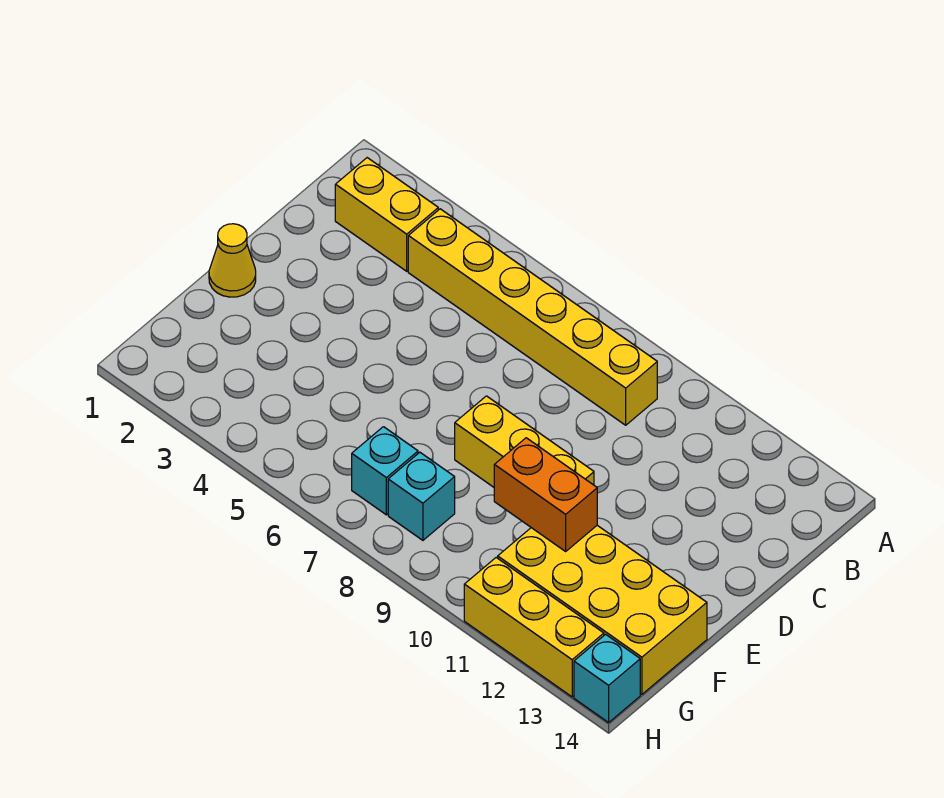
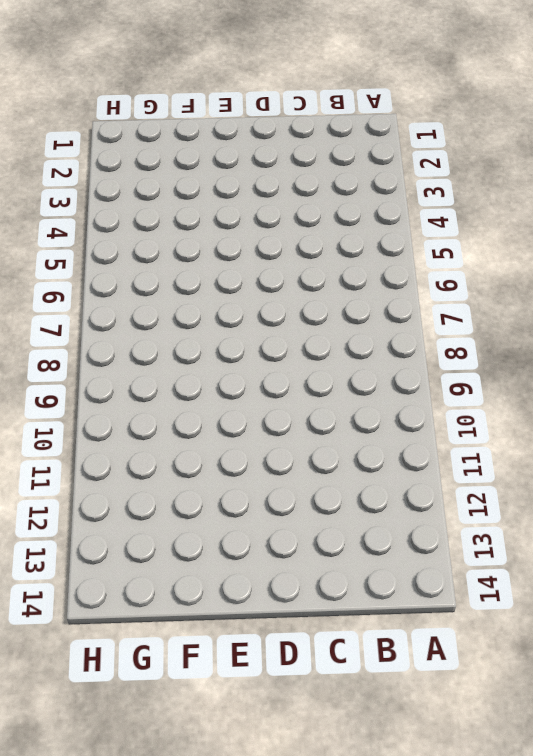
none -> yellow brick B2:B3 level 1
none -> yellow brick B4:B9 level 1

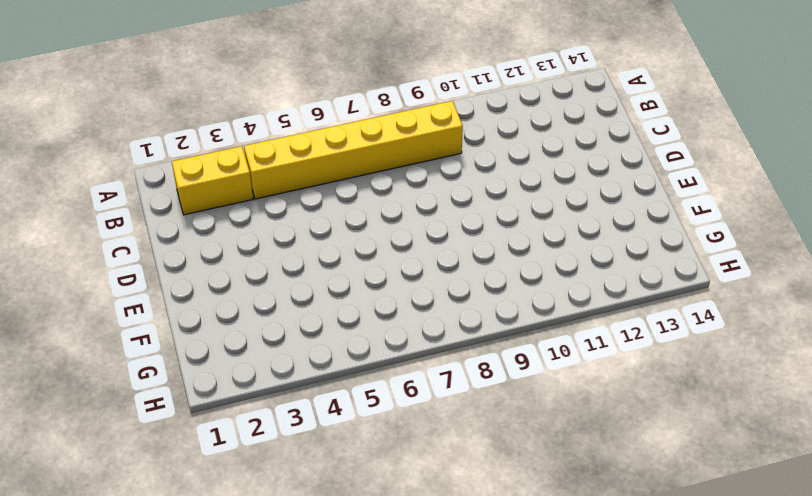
none -> yellow cone E1 level 1
none -> yellow brick E8:E10 level 1

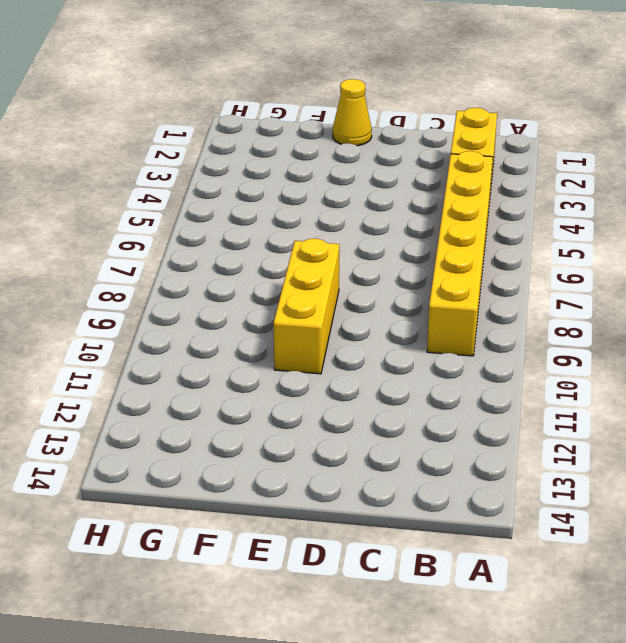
none -> yellow brick F11:G14 level 1
none -> cyan brick G7 level 1

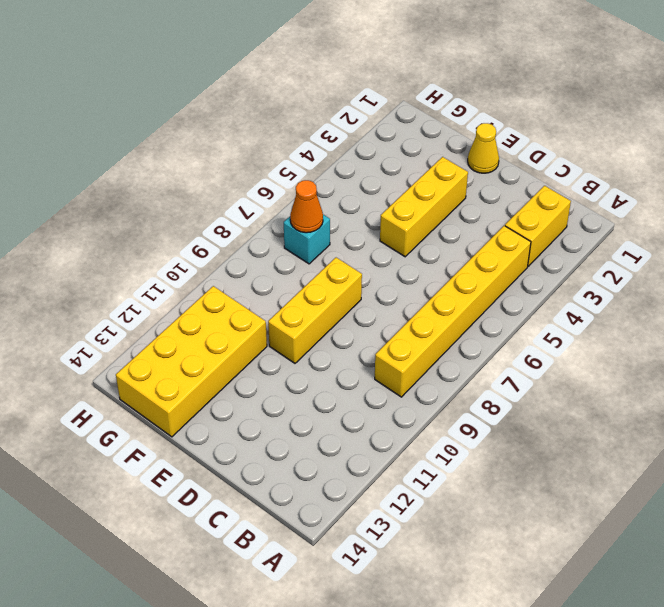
yellow brick E3:E5 level 1 -> yellow brick H11:H13 level 1
orange cone G7 level 2 -> none
none -> cyan brick G8 level 1
none -> cyan brick H14 level 1

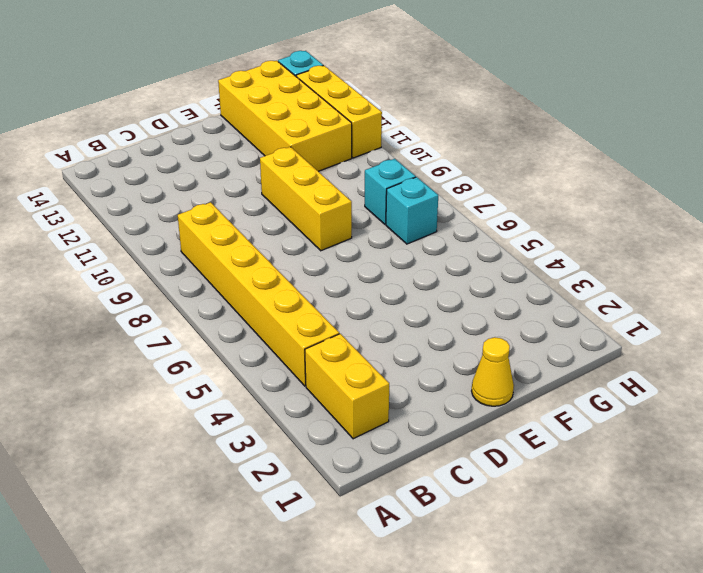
none -> orange brick F10:F11 level 2

